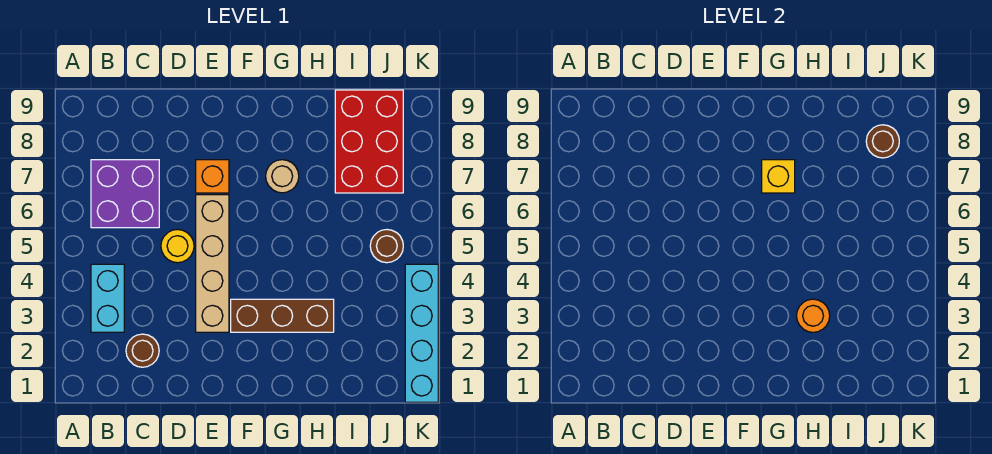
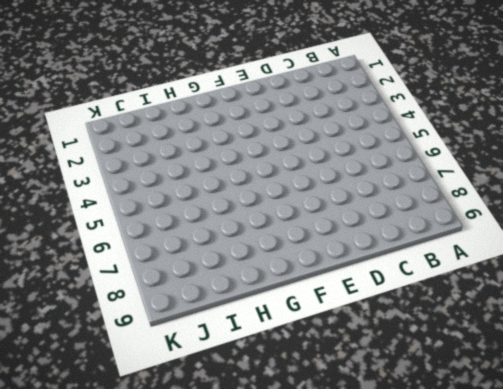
none -> cyan brick B3:B4 level 1
none -> purple brick B6:C7 level 1
none -> brown round brick C2 level 1

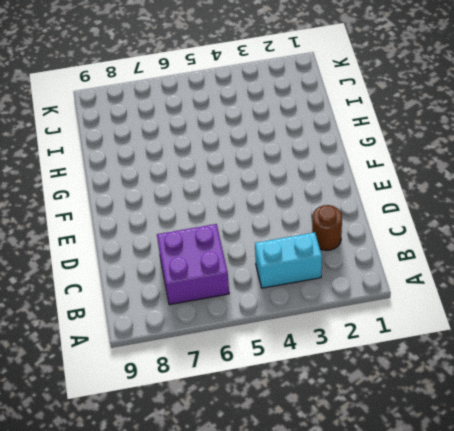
none -> yellow round brick D5 level 1
none -> tan brick E3:E6 level 1
none -> orange brick E7 level 1

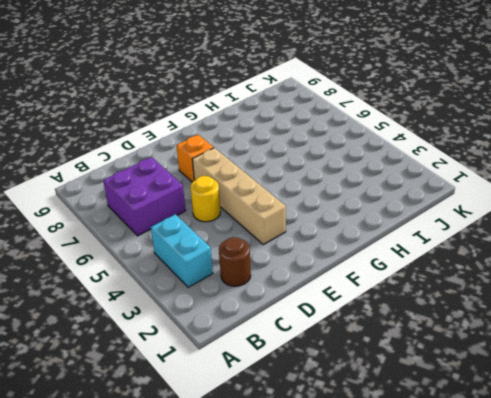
none -> brown brick F3:H3 level 1
none -> tan round brick G7 level 1
none -> red brick I7:J9 level 1

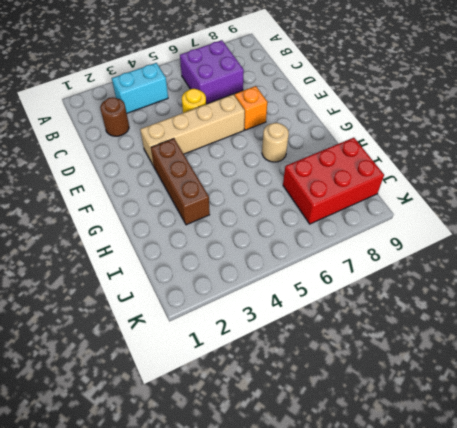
none -> brown round brick J5 level 1
none -> cyan brick K1:K4 level 1
none -> yellow brick G7 level 2

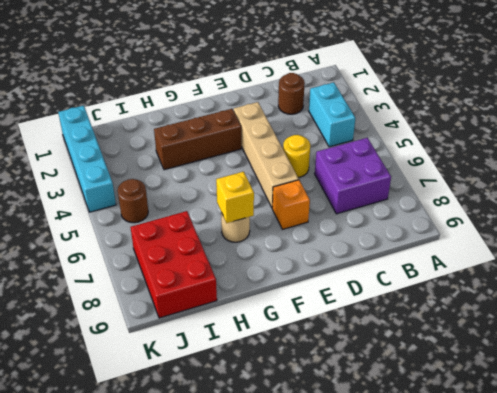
none -> orange round brick H3 level 2
none -> brown round brick J8 level 2

